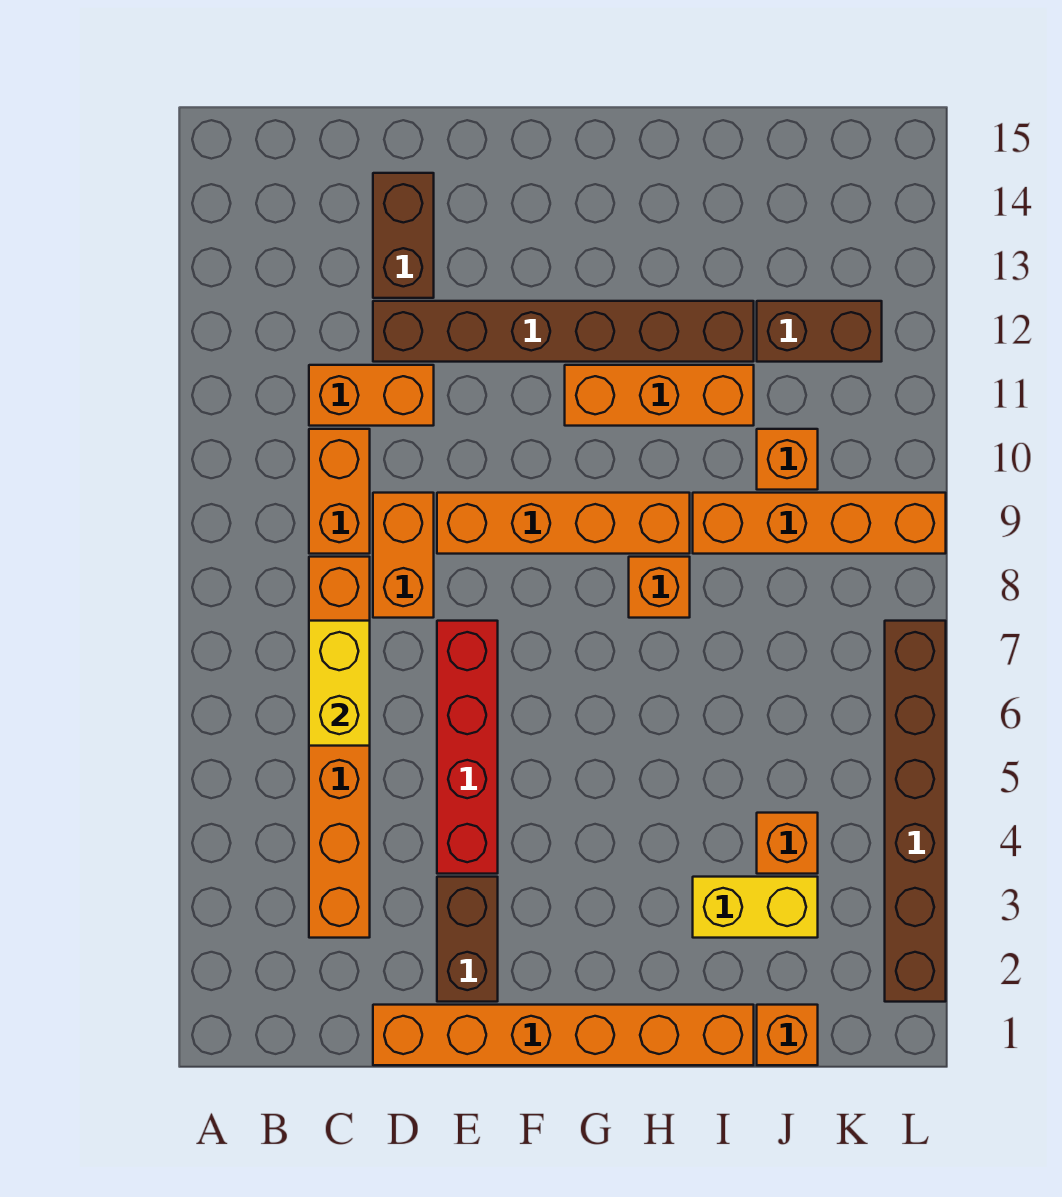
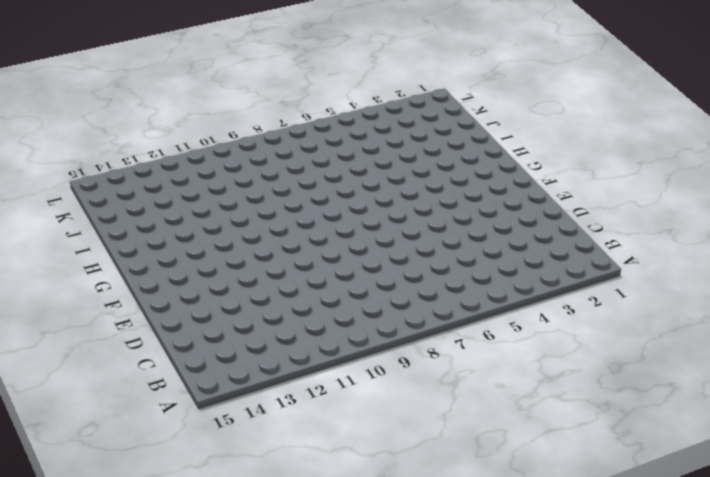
none -> orange brick C3:C8 level 1
none -> orange brick C9:C10 level 1
none -> orange brick C11:D11 level 1

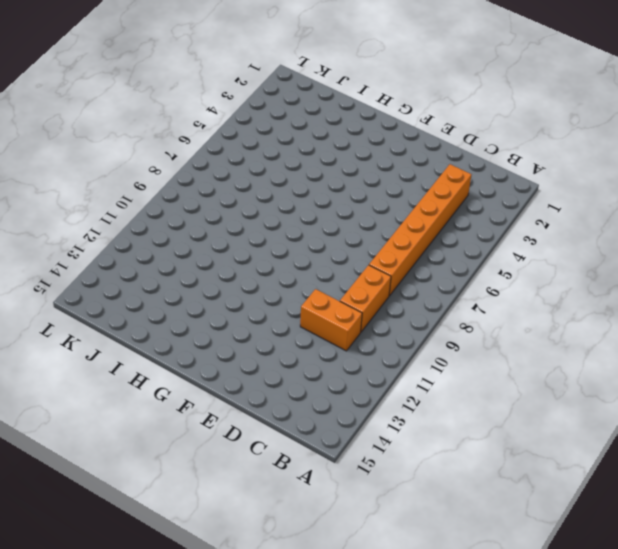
none -> orange brick D1:I1 level 1
none -> orange brick D8:D9 level 1
none -> brown brick D12:I12 level 1

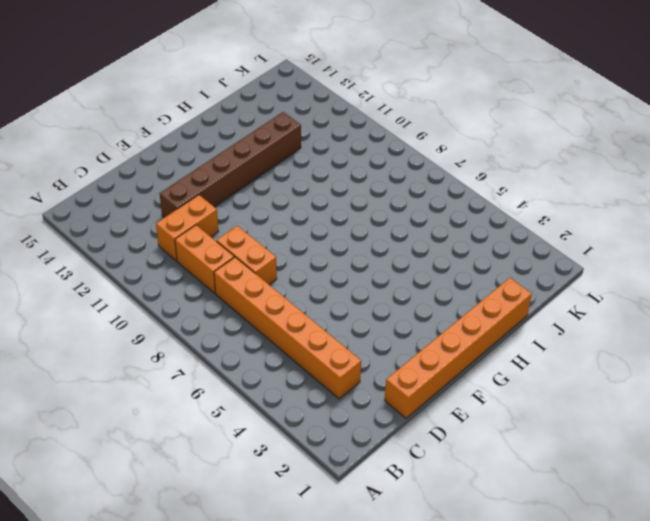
none -> brown brick D13:D14 level 1
none -> brown brick E2:E3 level 1
none -> red brick E4:E7 level 1

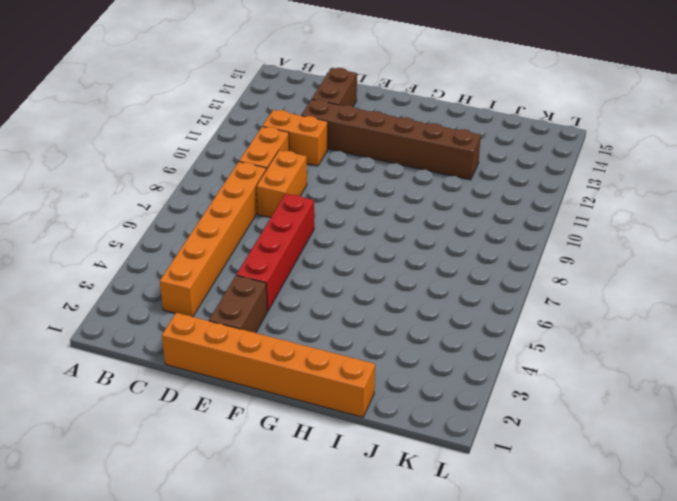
none -> orange brick E9:H9 level 1
none -> orange brick G11:I11 level 1
none -> orange brick H8 level 1

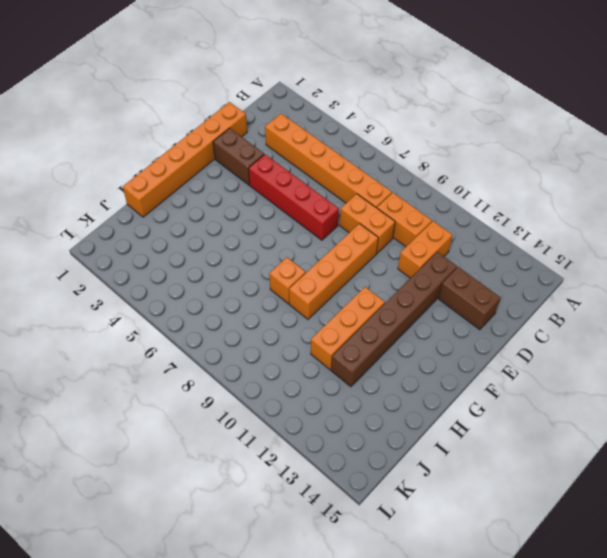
none -> yellow brick I3:J3 level 1
none -> orange brick I9:L9 level 1
none -> orange brick J1 level 1

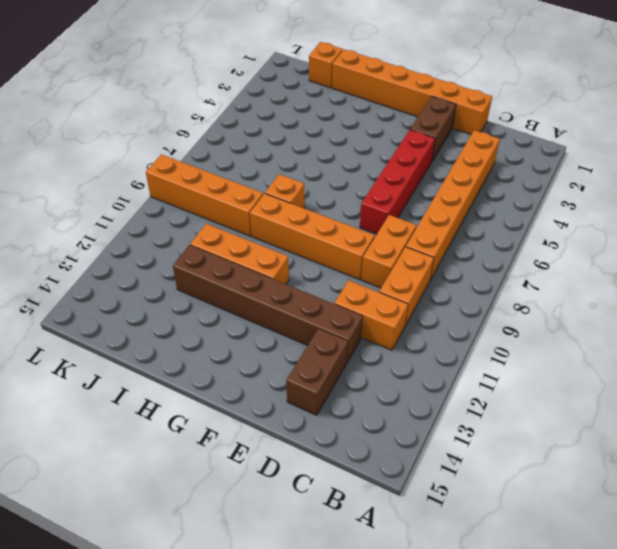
none -> yellow brick I3:J3 level 1
none -> orange brick J4 level 1
none -> orange brick J10 level 1

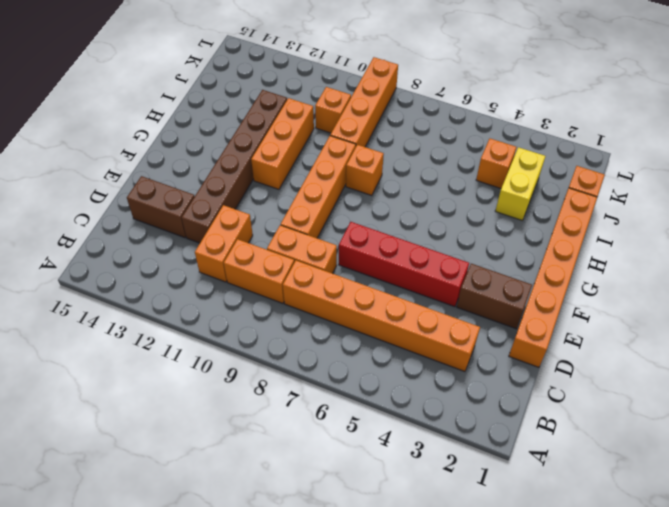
none -> brown brick J12:K12 level 1
none -> brown brick L2:L7 level 1
none -> yellow brick C6:C7 level 2

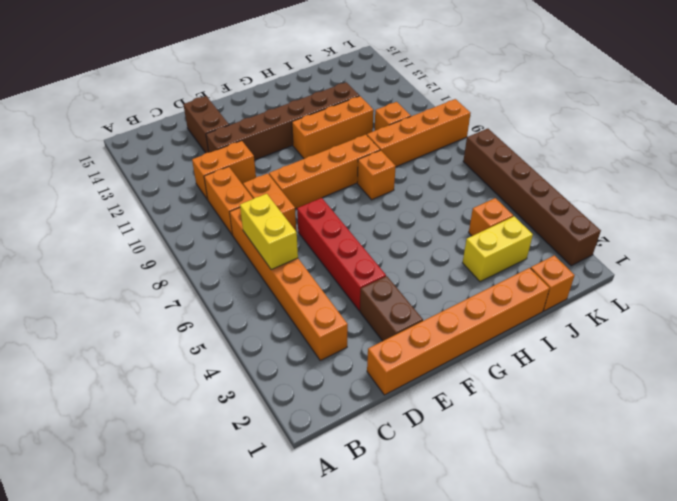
none -> brown brick J12:K12 level 1

